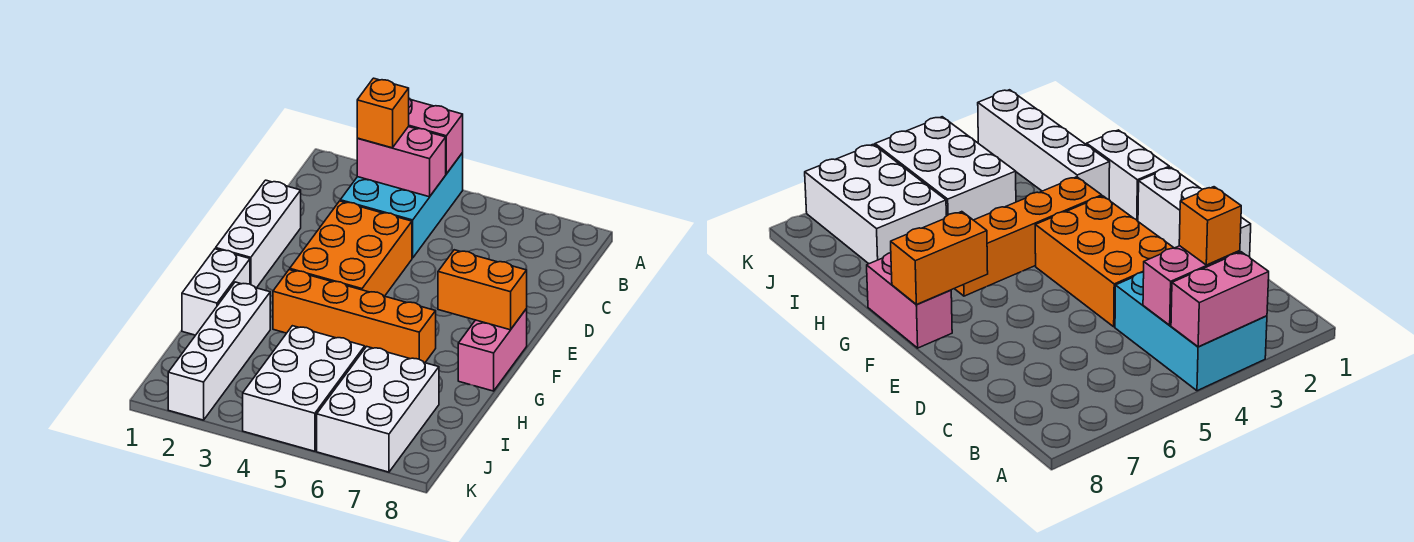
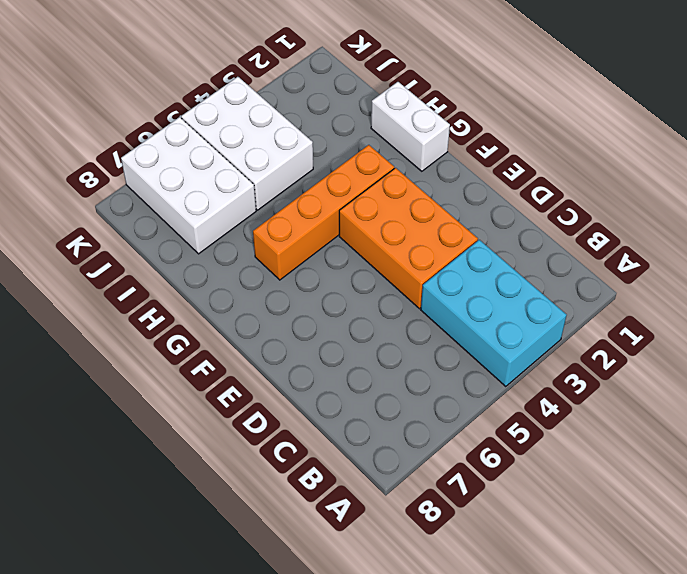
none -> white brick D1:F1 level 1
none -> pink brick F8:G8 level 1
none -> white brick H2:K2 level 1

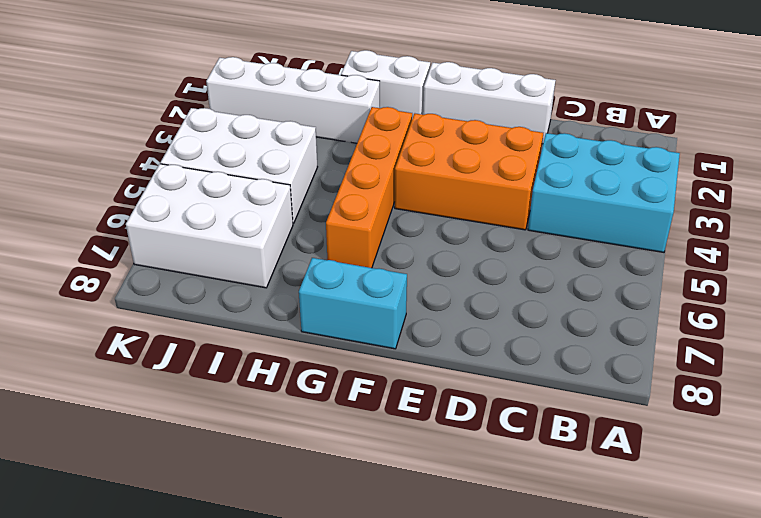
cyan brick F8:G8 level 1 -> pink brick F8:G8 level 1
none -> pink brick A3:A4 level 2
none -> pink brick B3:B4 level 2
none -> orange brick F7:F8 level 2

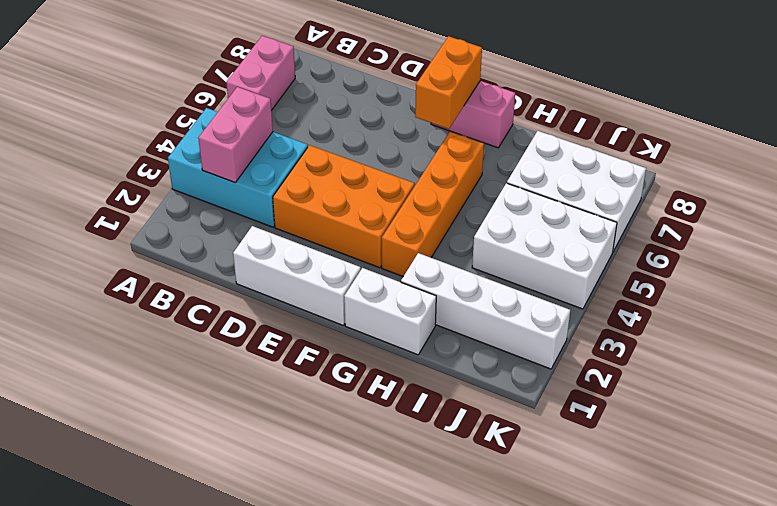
pink brick A6:A7 level 1 -> pink brick A3:A4 level 2
none -> orange brick B3 level 3

